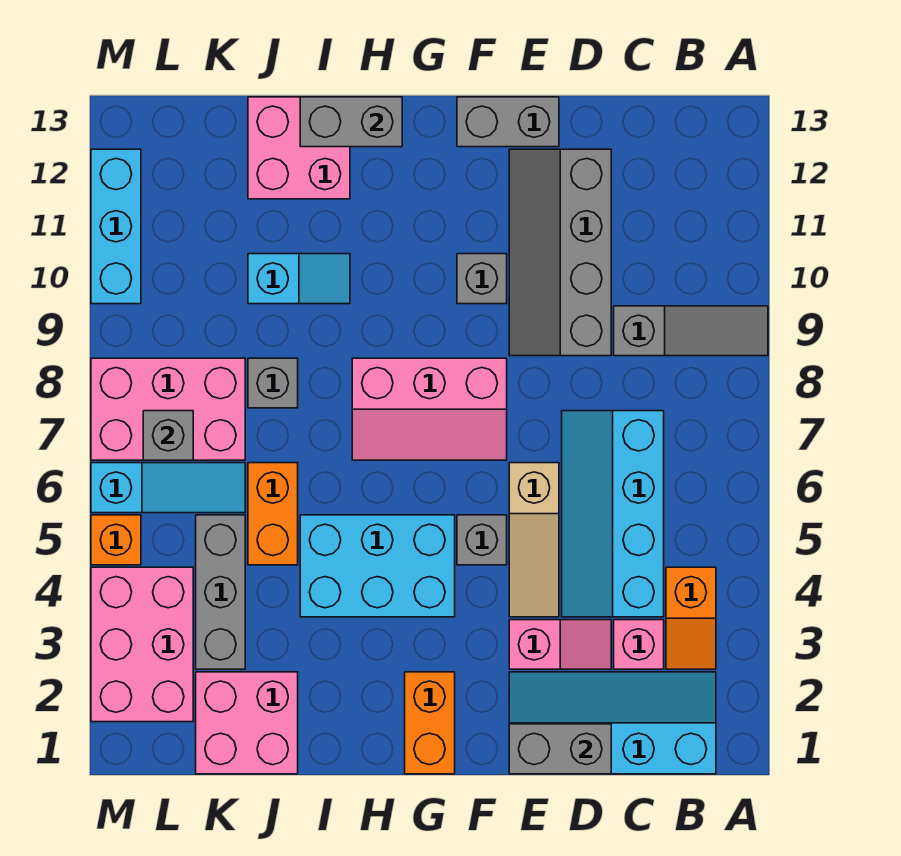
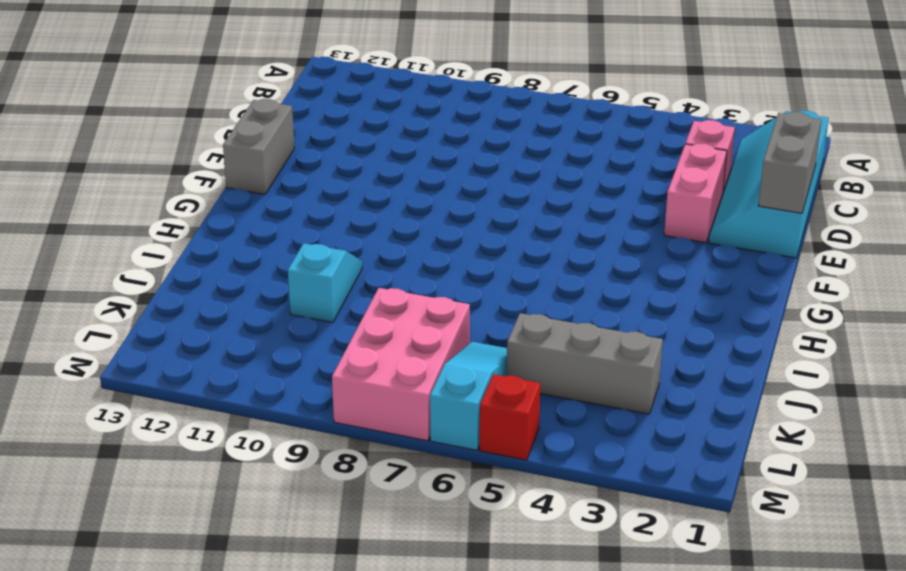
pink brick D3:E3 level 1 -> pink slope D3:E3 level 1 top E
red brick M5 level 1 -> orange brick M5 level 1
none -> grey slope A9:C9 level 1 top C
none -> orange slope B3:B4 level 1 top 4
none -> cyan slope C4:D7 level 1 top C

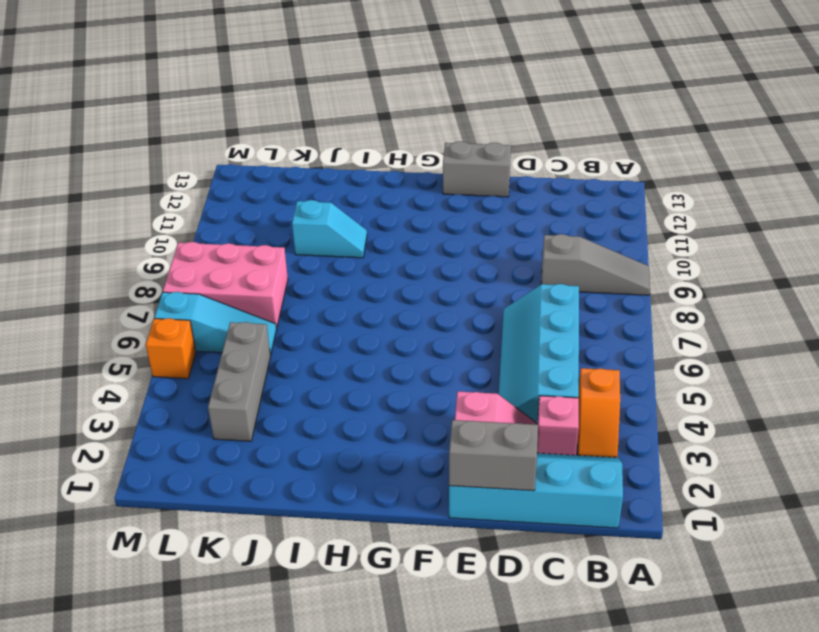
none -> grey slope D9:E12 level 1 top D
none -> tan slope E4:E6 level 1 top 6
none -> grey brick F5 level 1

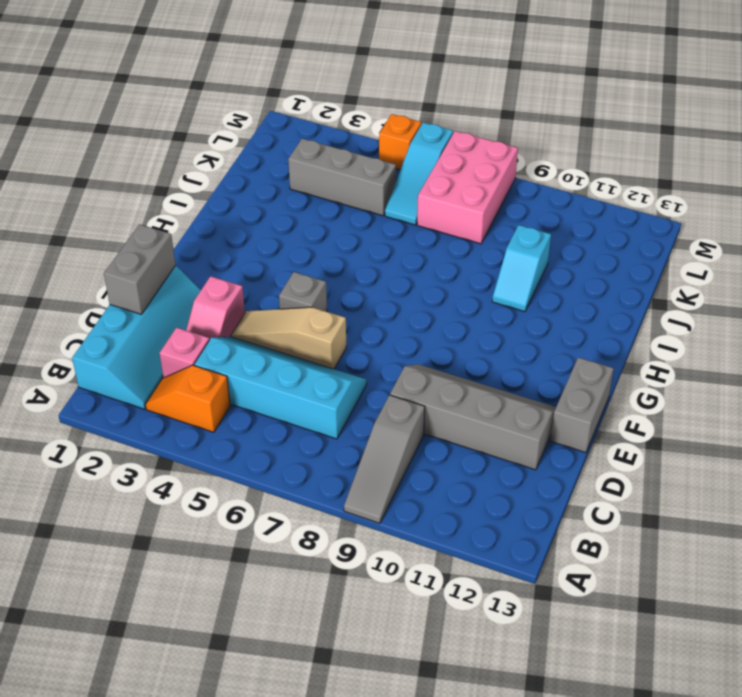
none -> pink slope F7:H8 level 1 top 8
none -> grey brick F10 level 1
none -> orange brick G1:G2 level 1

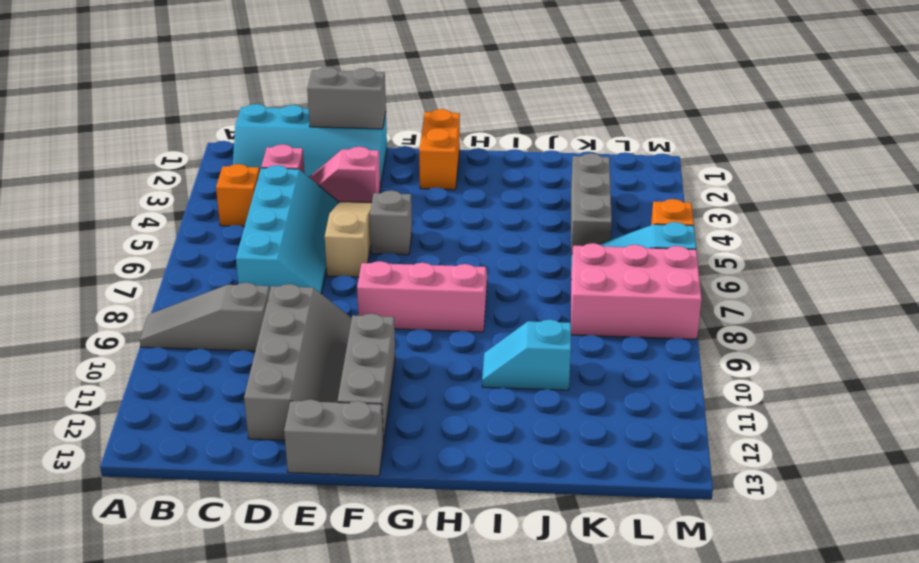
grey brick F10:F12 level 1 -> grey brick F10 level 1
none -> cyan brick G4:I5 level 1
none -> pink brick I12:J13 level 1
none -> pink brick J1:K2 level 1

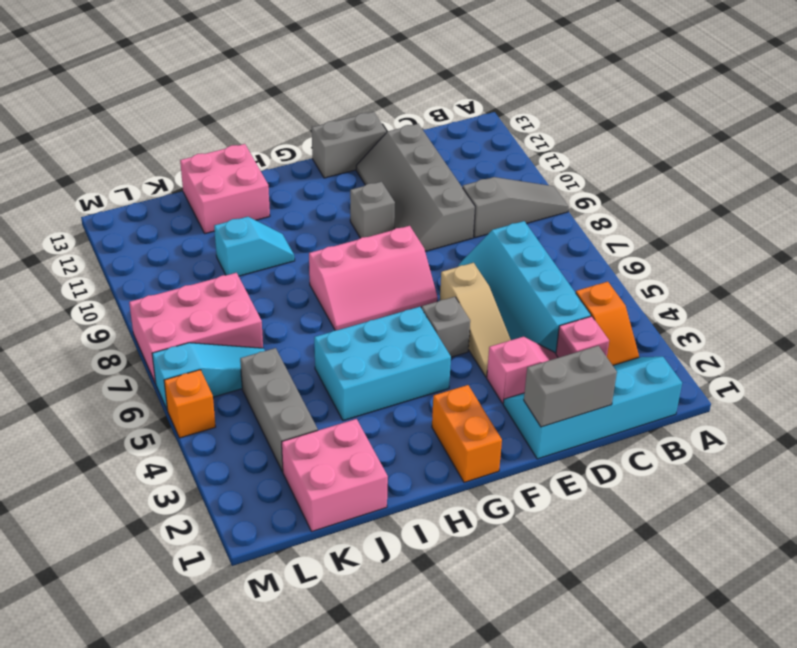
none -> orange brick J5:J6 level 1
none -> grey brick J8 level 1
none -> pink brick L2:M4 level 1

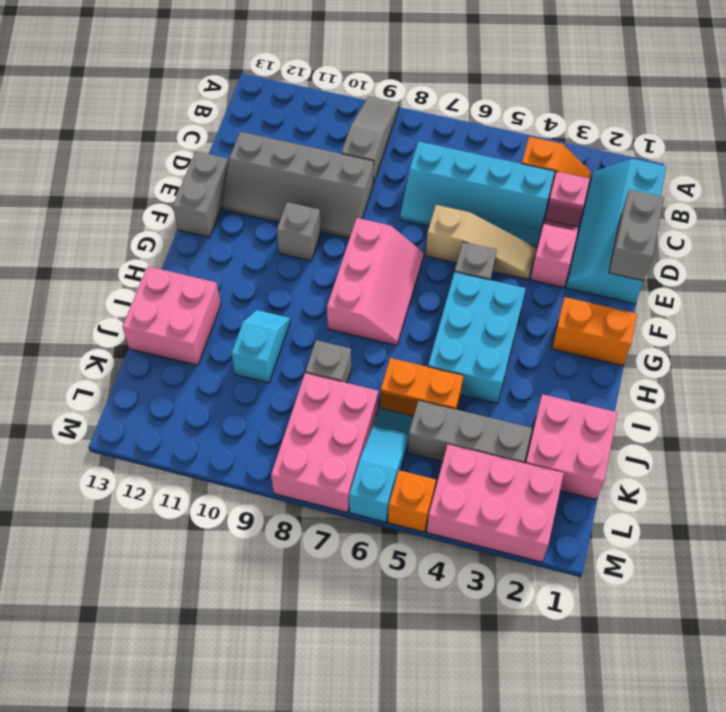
none -> cyan brick M10:M12 level 1
none -> grey brick H13:I13 level 2
none -> grey brick L7 level 2

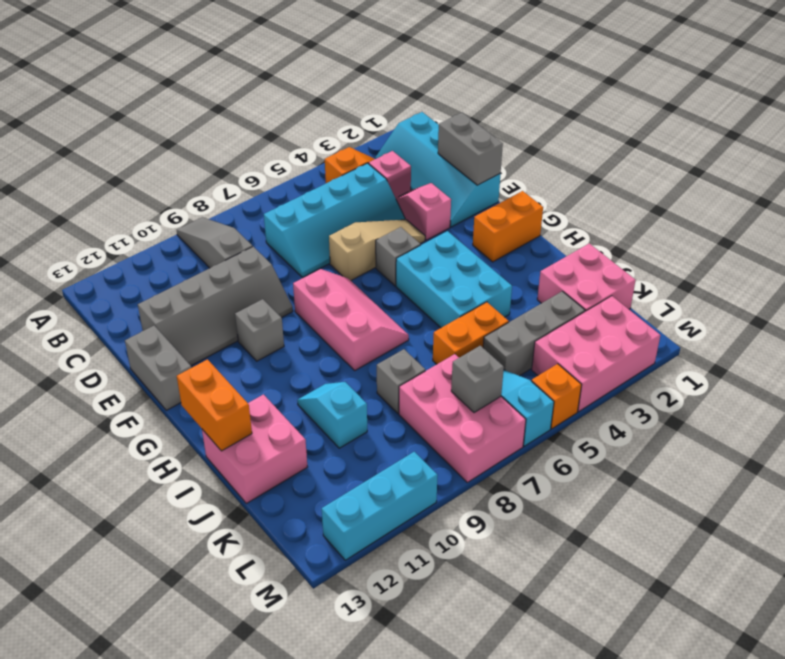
orange brick H13:I13 level 2 -> grey brick H13:I13 level 2

